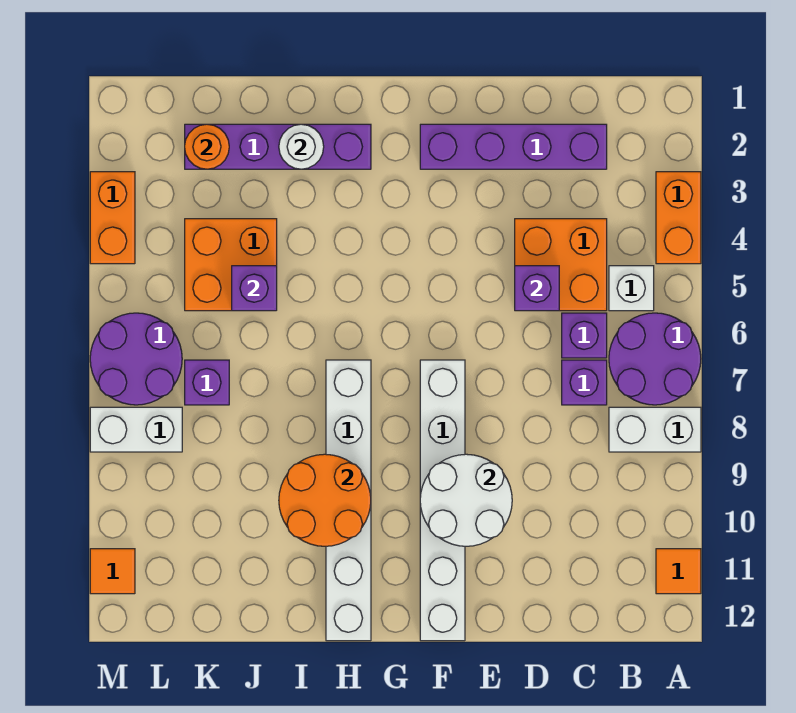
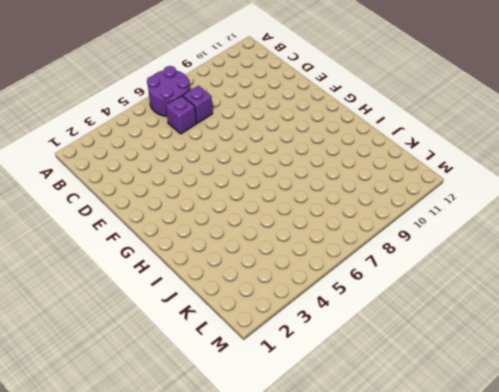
none -> orange brick A3:A4 level 1
none -> white brick A8:B8 level 1
none -> orange tile A11 level 1

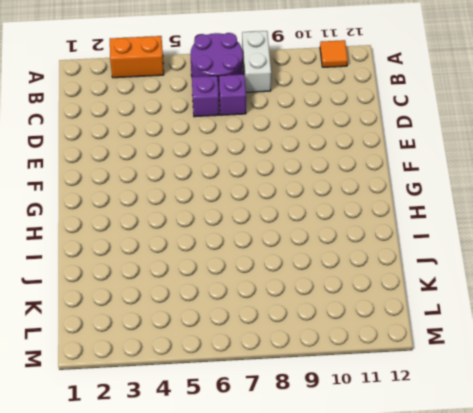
none -> white brick B5 level 1
none -> purple brick C2:F2 level 1
none -> orange brick C4:D5 level 1

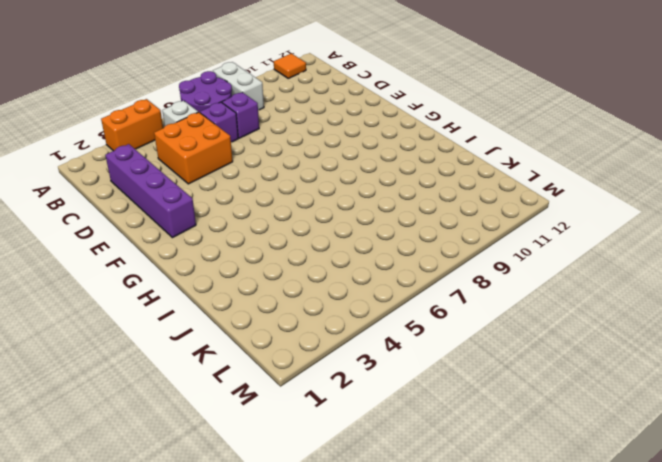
none -> white brick F7:F12 level 1
none -> purple brick H2:K2 level 1
none -> white brick H7:H12 level 1

